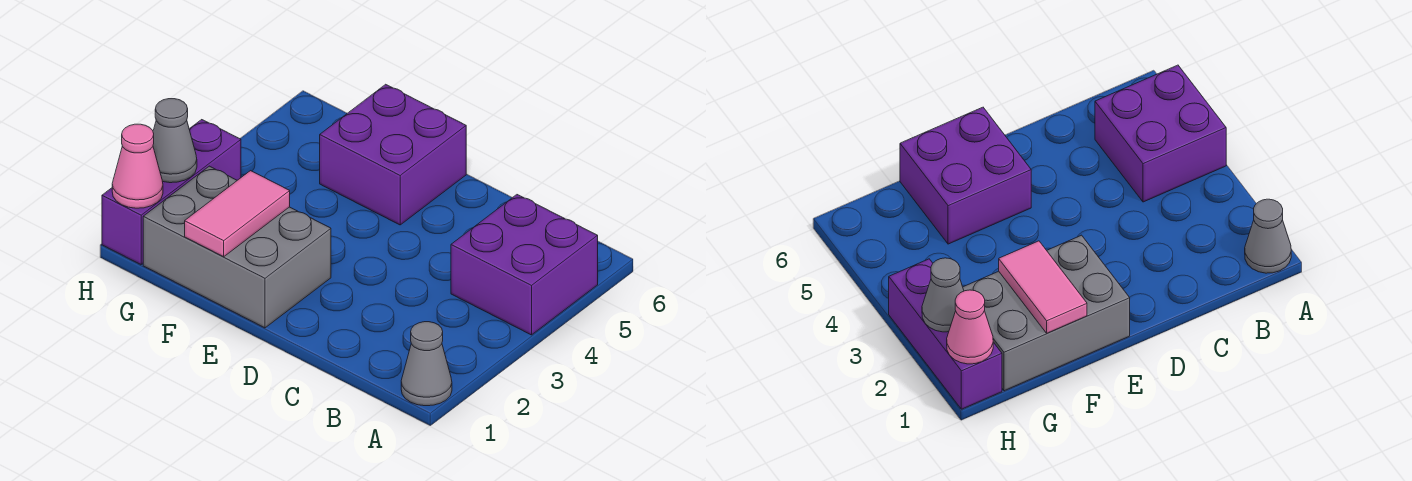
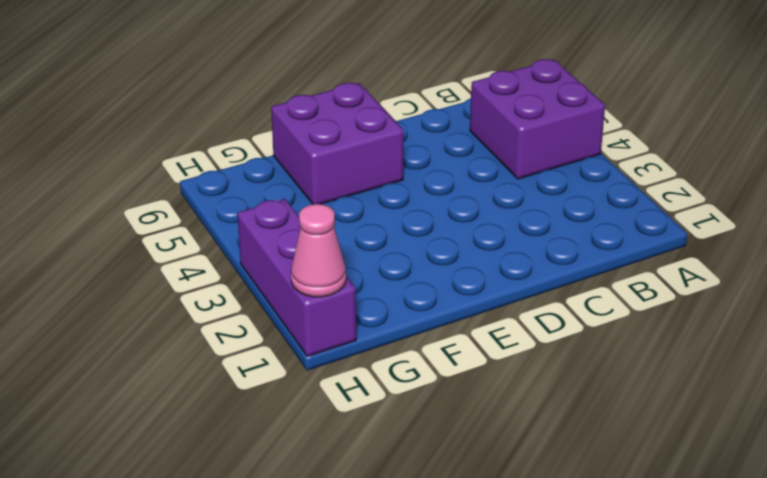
none -> grey cone A1 level 1
none -> grey brick E1:G2 level 1

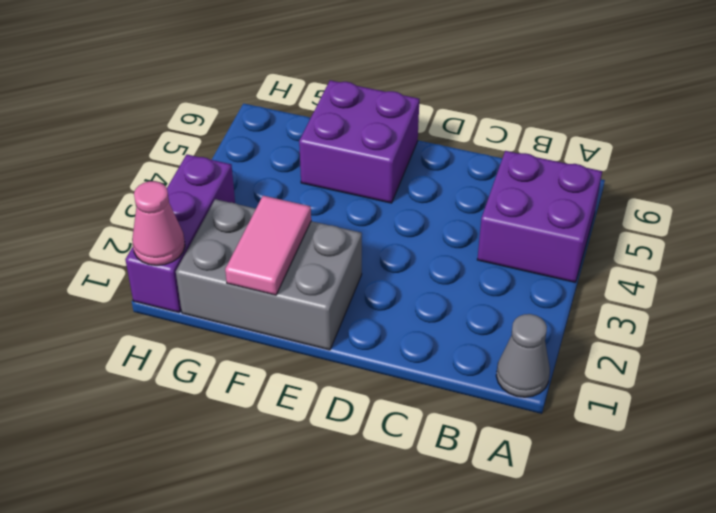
none -> grey cone H2 level 2

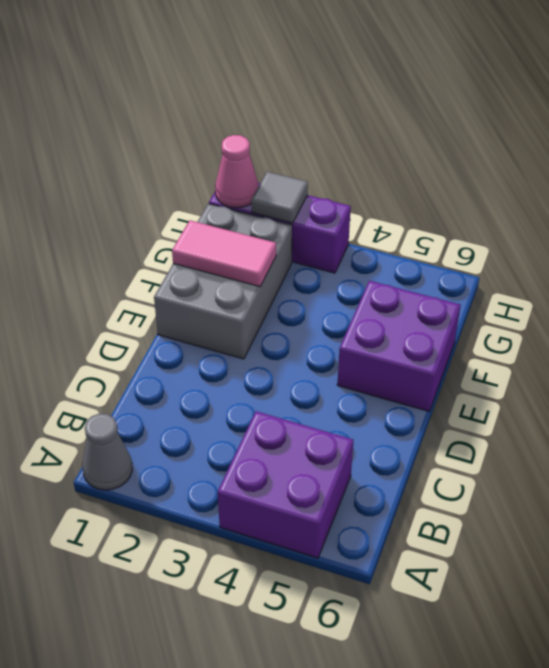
grey tile H2 level 2 -> grey cone H2 level 2

